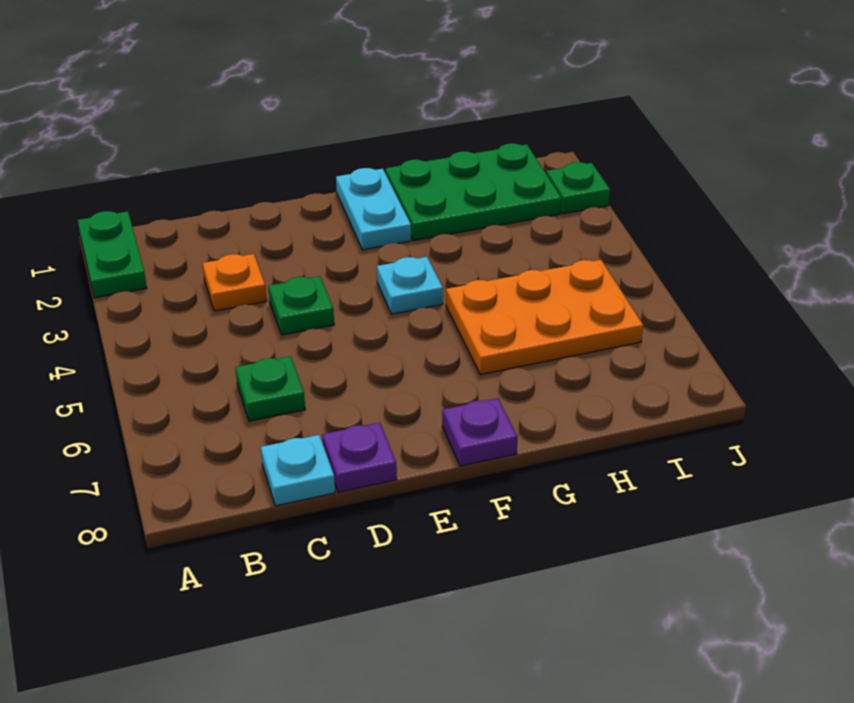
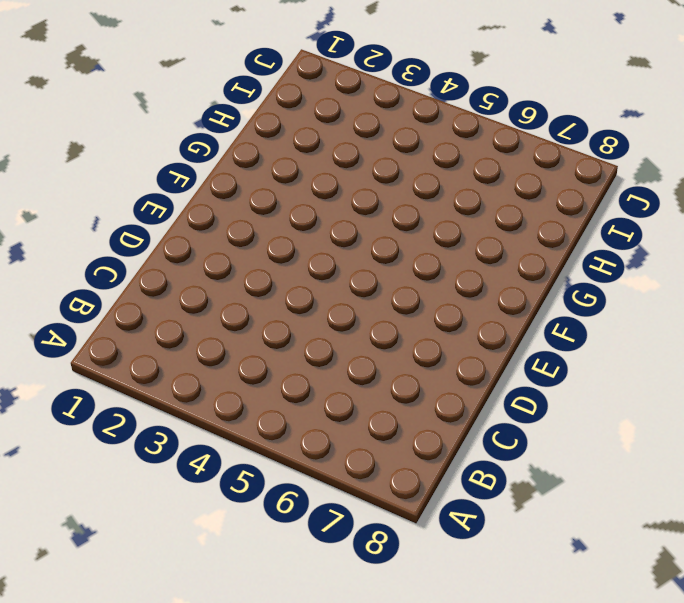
none -> green plate A1:A2 level 1
none -> orange plate C3 level 1
none -> green plate C6 level 1

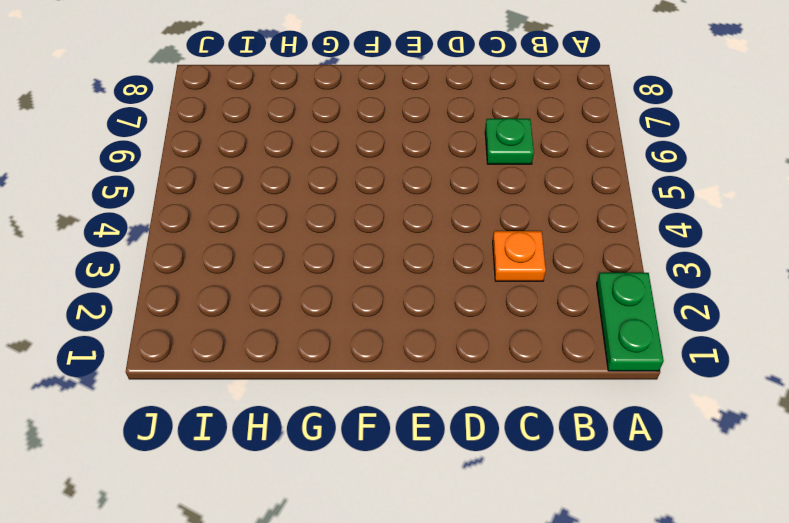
none -> cyan plate C8 level 1
none -> green plate D4 level 1
none -> purple plate D8 level 1

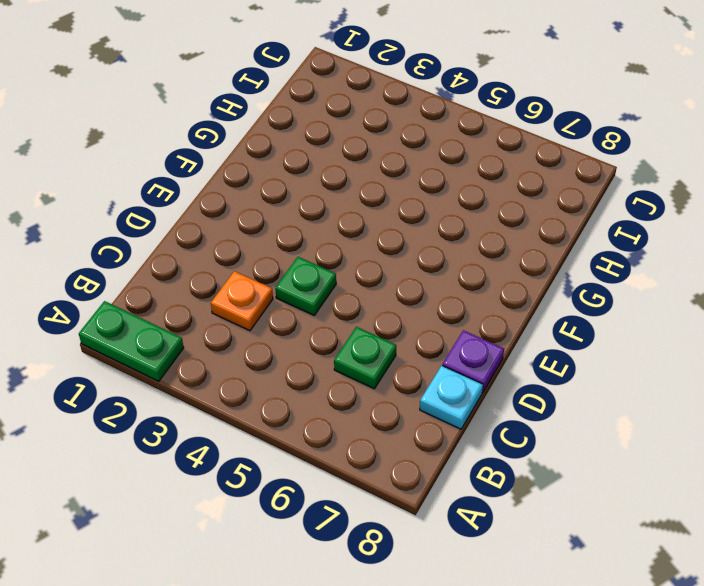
none -> cyan plate F1:F2 level 1
none -> cyan plate F4 level 1
none -> purple plate F8 level 1

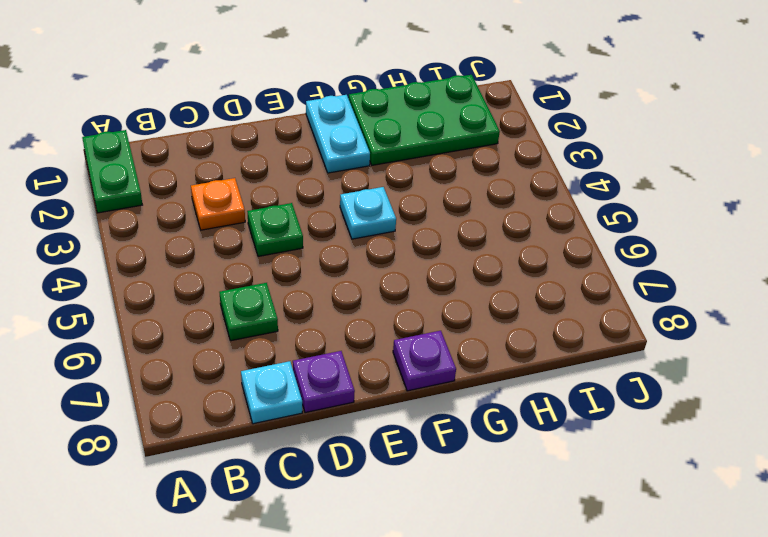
none -> orange plate G5:I6 level 1
none -> green plate J2 level 1

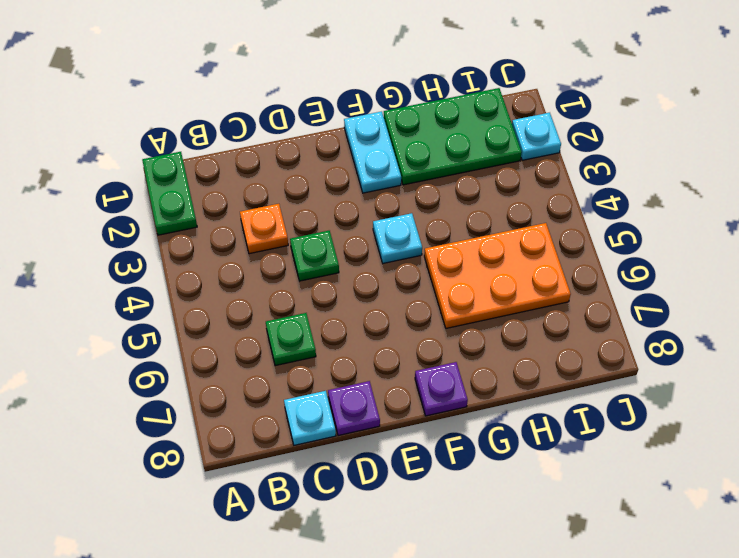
cyan plate J2 level 1 -> green plate J2 level 1

